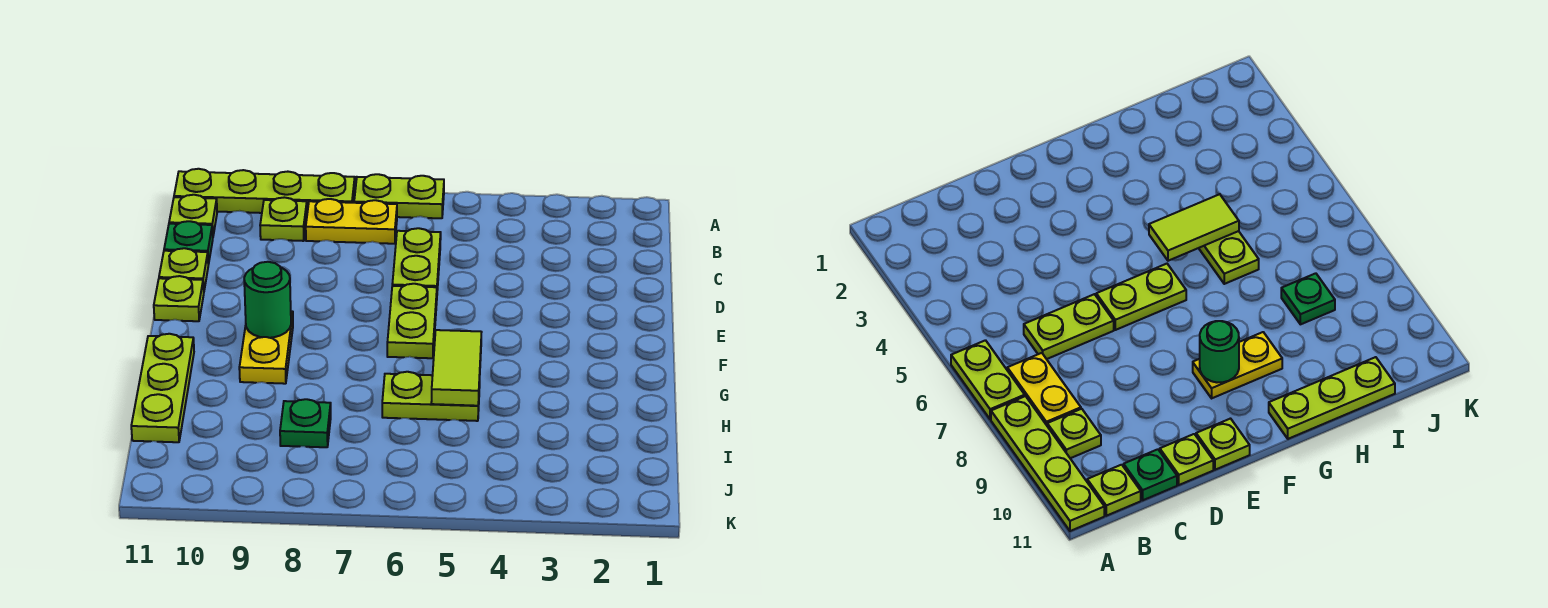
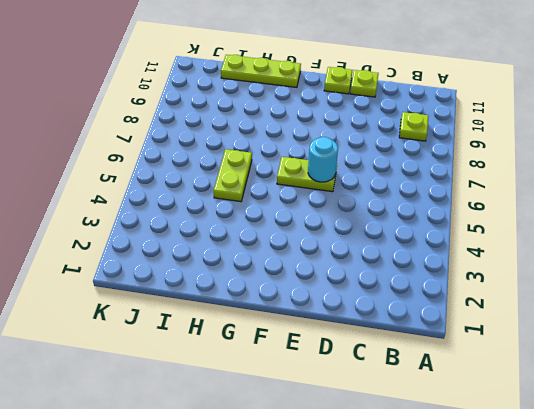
cyan round brick E6 level 2 -> none
none -> lime plate A6:A7 level 1
none -> lime plate A8:A11 level 1
none -> yellow plate B7:B8 level 1

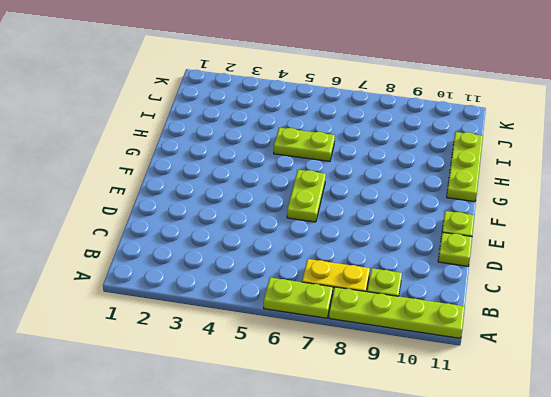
none -> lime plate B11 level 1
none -> lime plate C6:D6 level 1
none -> green plate C11 level 1

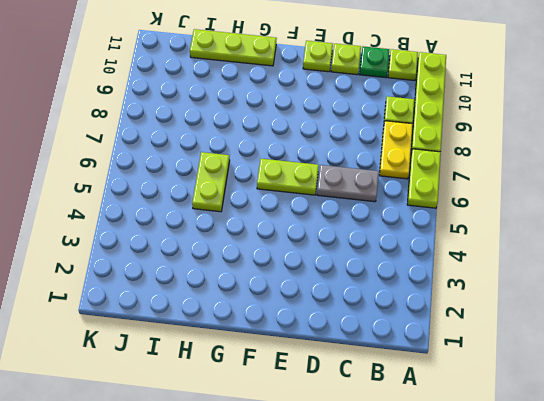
grey plate C6:D6 level 1 -> lime plate C6:D6 level 1
none -> yellow plate F9:G9 level 1
none -> green plate I8 level 1
none -> green round brick F9 level 2

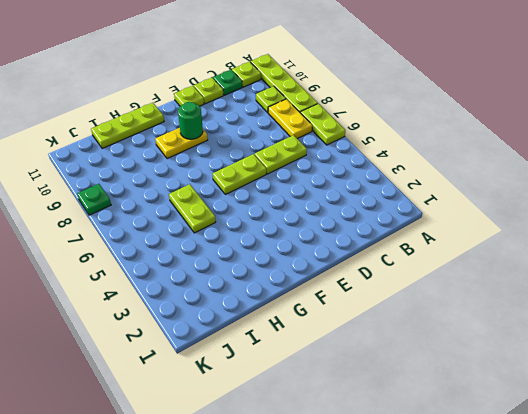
green plate K8 level 1 -> green plate I8 level 1
none -> lime tile G5:H5 level 2

